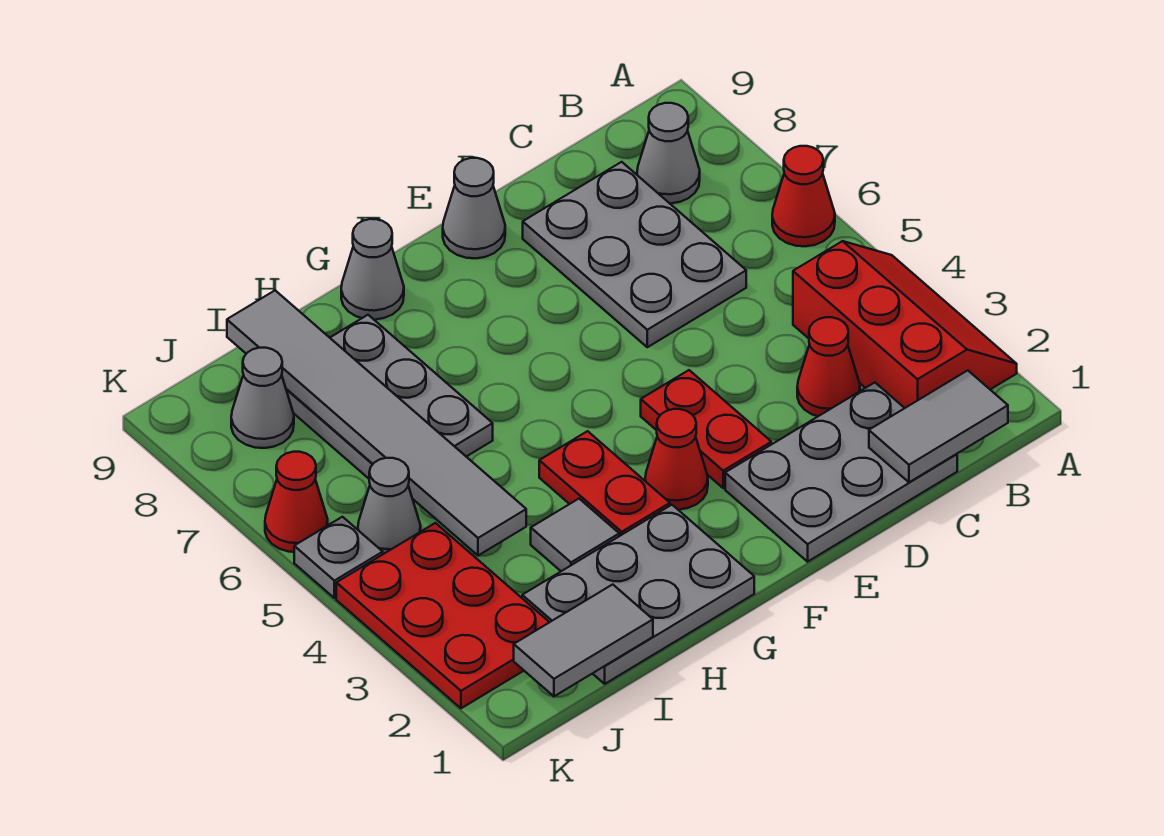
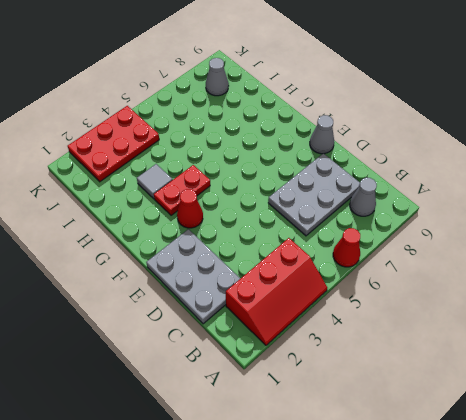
none -> red cone C3 level 1
none -> red plate E3:E4 level 1
none -> grey plate G1:I2 level 1

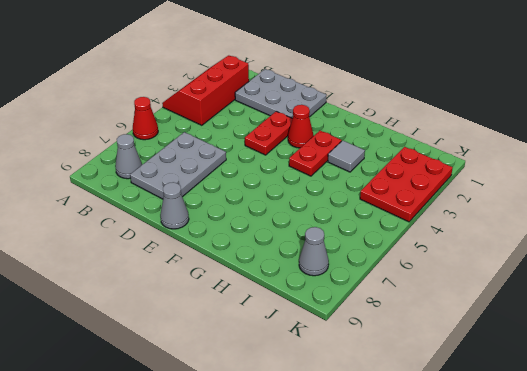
none -> red cone C3 level 1
none -> grey plate G1:I2 level 1
none -> grey cone G9 level 1

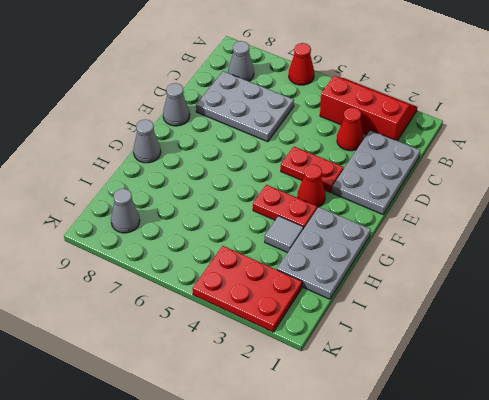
none -> grey plate H6:I8 level 1
none -> grey cone J5 level 1
none -> grey plate K5 level 1

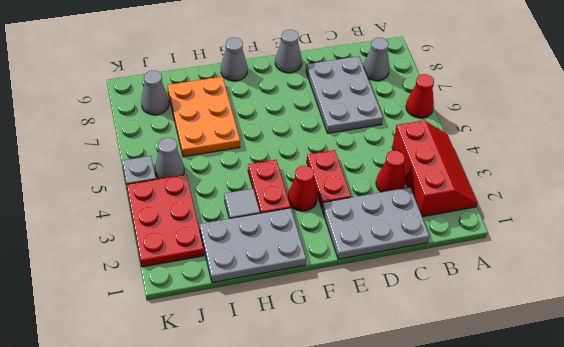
orange plate H6:I8 level 1 -> grey plate H6:I8 level 1
none -> red cone K6 level 1
none -> grey tile B1:C1 level 2
none -> grey tile I1:J1 level 2

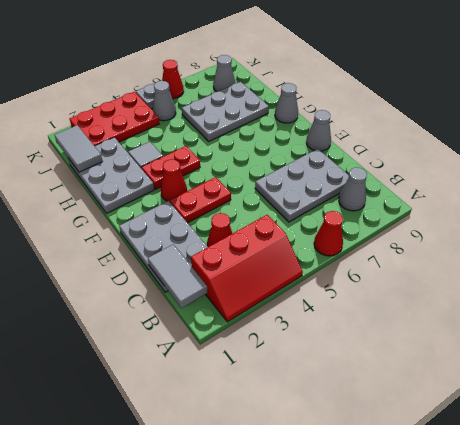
none -> grey tile I4:I9 level 2

